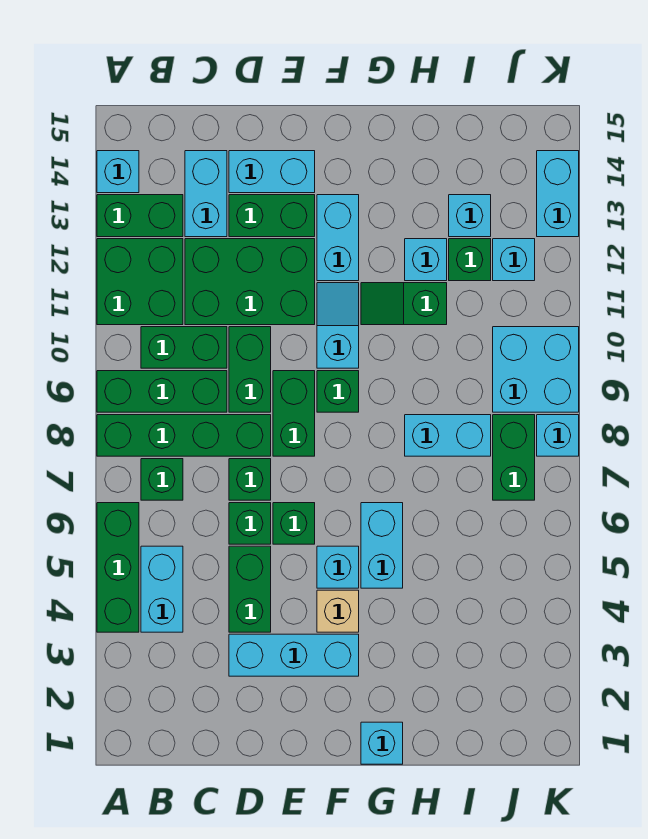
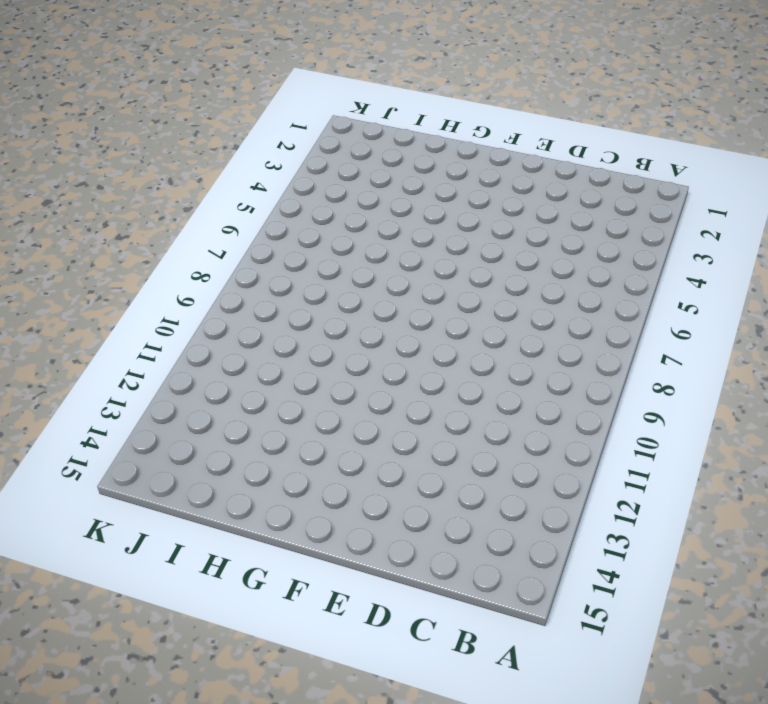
none -> green brick A4:A6 level 1
none -> green brick A8:D8 level 1
none -> green brick A9:C9 level 1
none -> green brick A11:B12 level 1

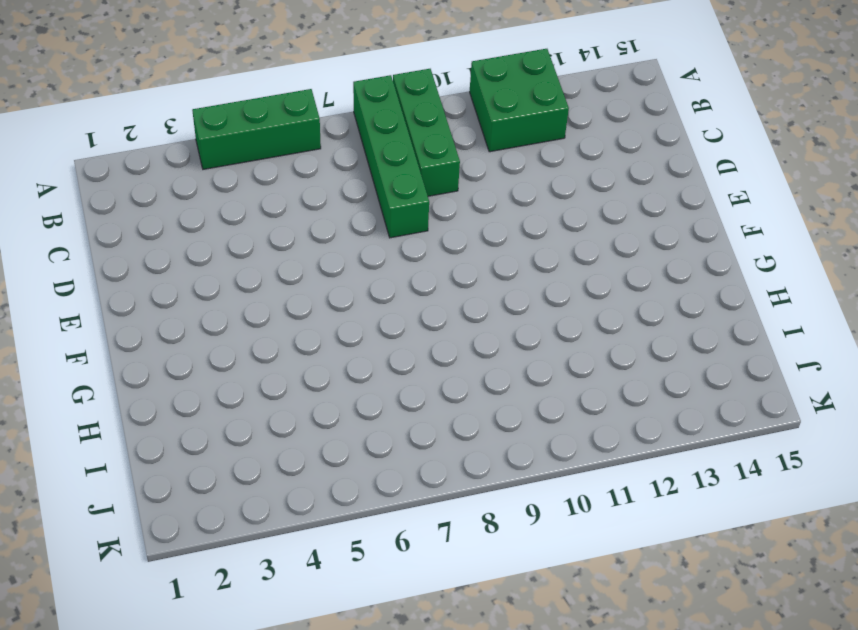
none -> green brick A13:B13 level 1
none -> cyan brick A14 level 1
none -> cyan brick B4:B5 level 1
none -> green brick B7 level 1

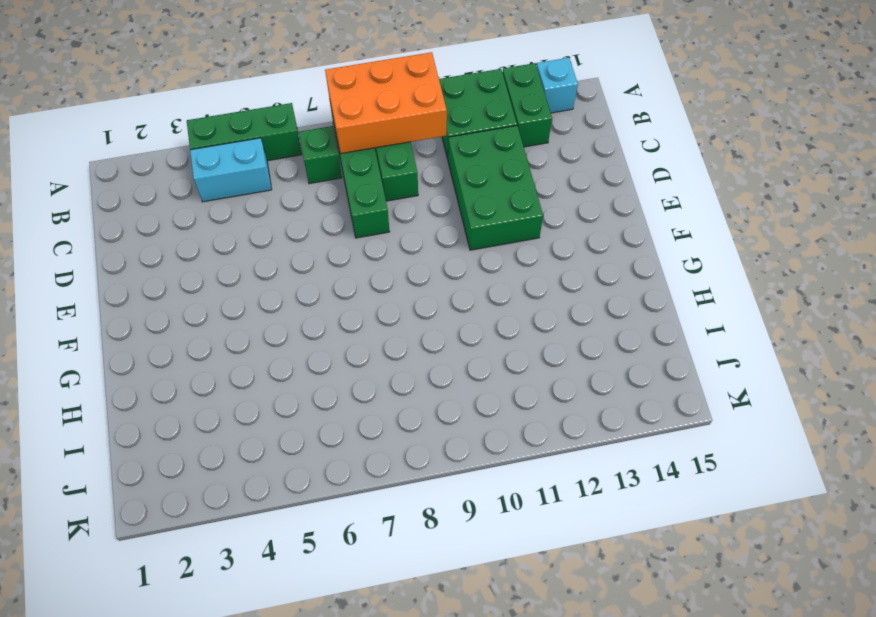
orange brick A8:B10 level 2 -> none
none -> green brick B10:C10 level 1
none -> cyan brick C13:C14 level 1
none -> cyan brick D3:F3 level 1
none -> green brick D4:D5 level 1

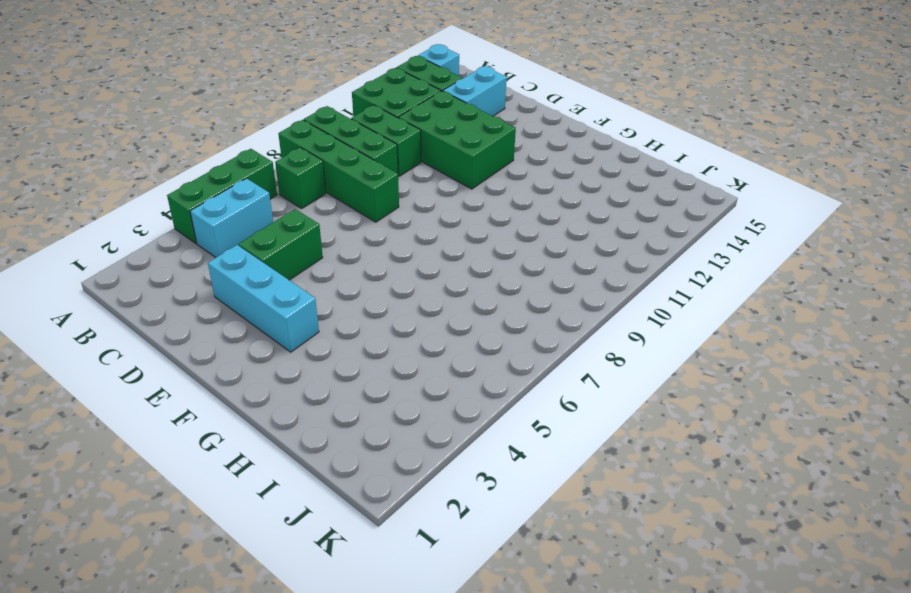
none -> green brick D6 level 1
none -> green brick D7 level 1
none -> green brick D9:D10 level 1
none -> green brick D13:E13 level 1

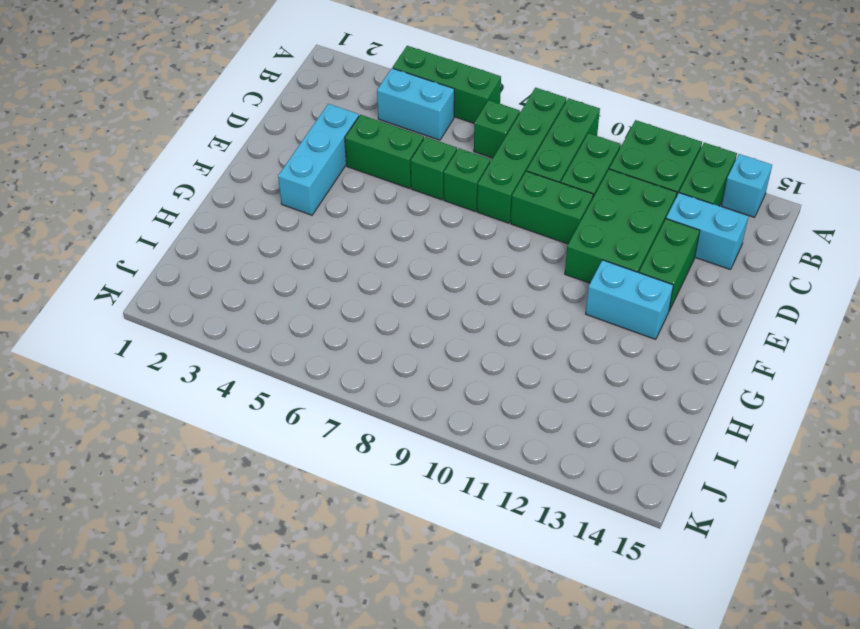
none -> cyan brick D14:E14 level 1
none -> green brick E6 level 1
none -> green brick E8:E9 level 1
none -> tan brick F4 level 1

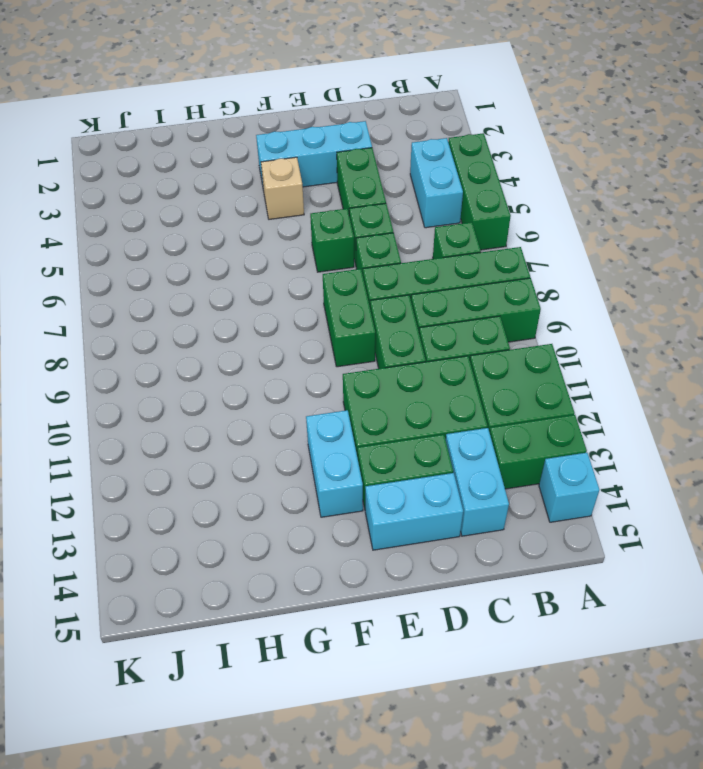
none -> cyan brick F5 level 1
none -> green brick F9 level 1
none -> cyan slope F10:F11 level 1 top 10
none -> cyan brick G1 level 1

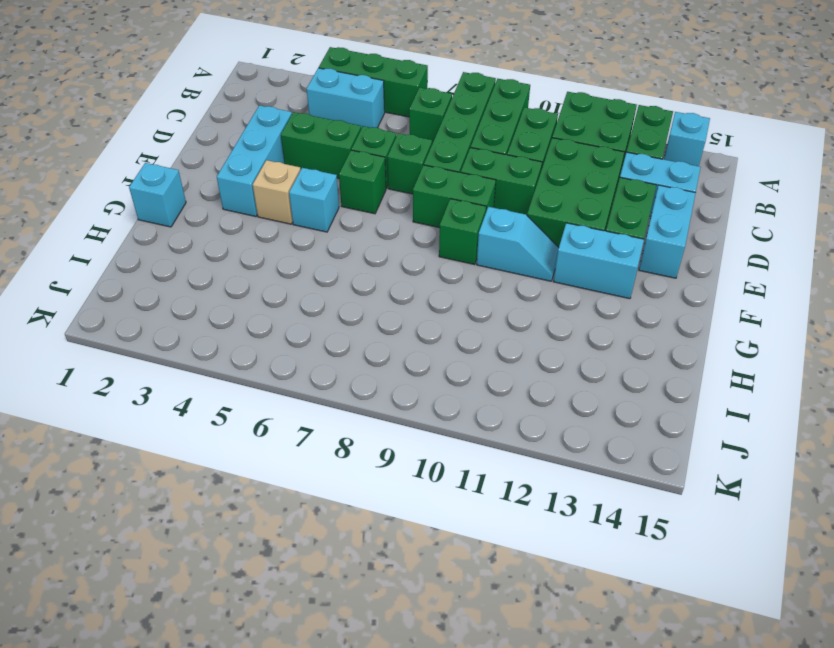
none -> cyan brick G5:G6 level 1
none -> green slope G11:H11 level 1 top H
none -> cyan brick H8:I8 level 1
none -> cyan brick H12 level 1

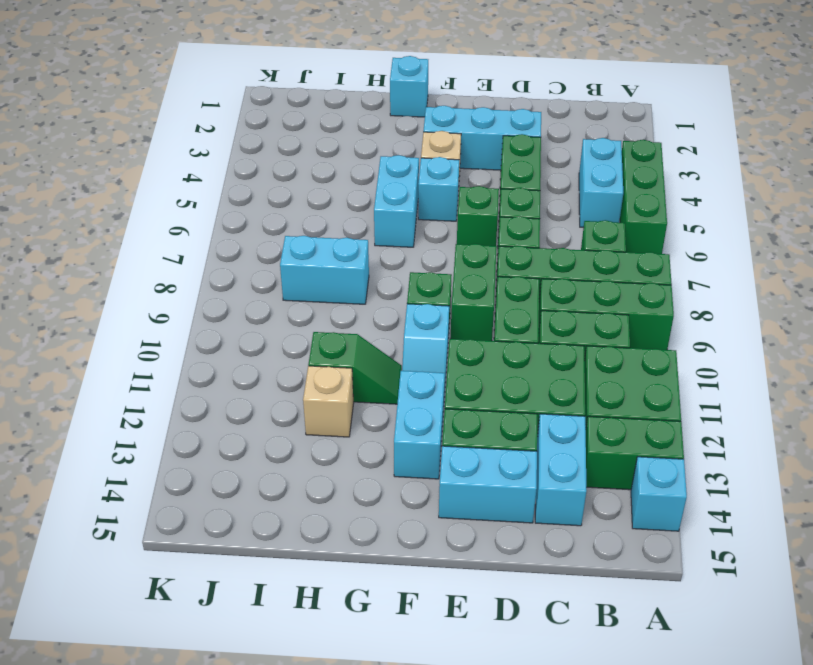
tan brick H12 level 1 -> cyan brick H12 level 1
none -> green brick I12 level 1
none -> cyan brick I13 level 1
none -> green brick J7:J8 level 1
none -> cyan brick J9:K10 level 1

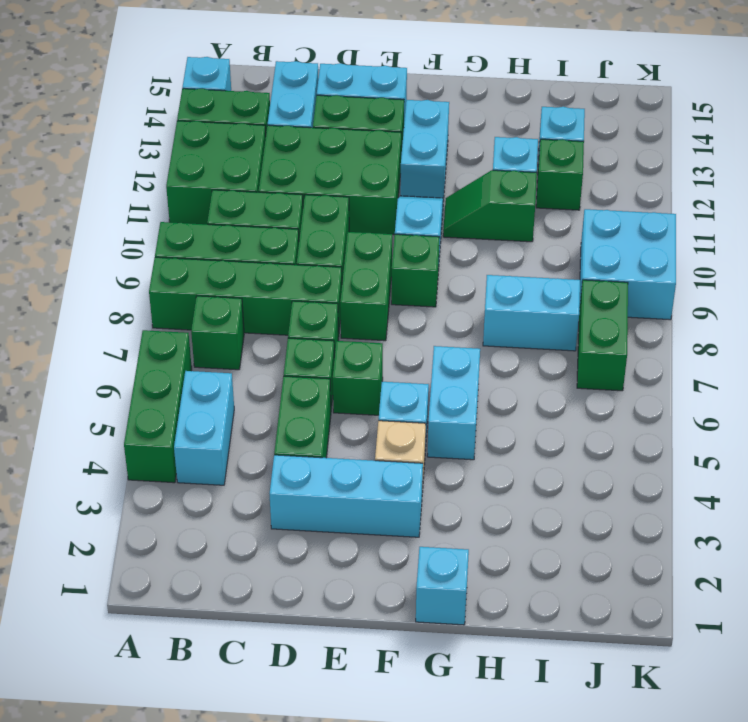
none -> cyan brick J12 level 1
none -> cyan brick K8 level 1
none -> cyan brick K13:K14 level 1

